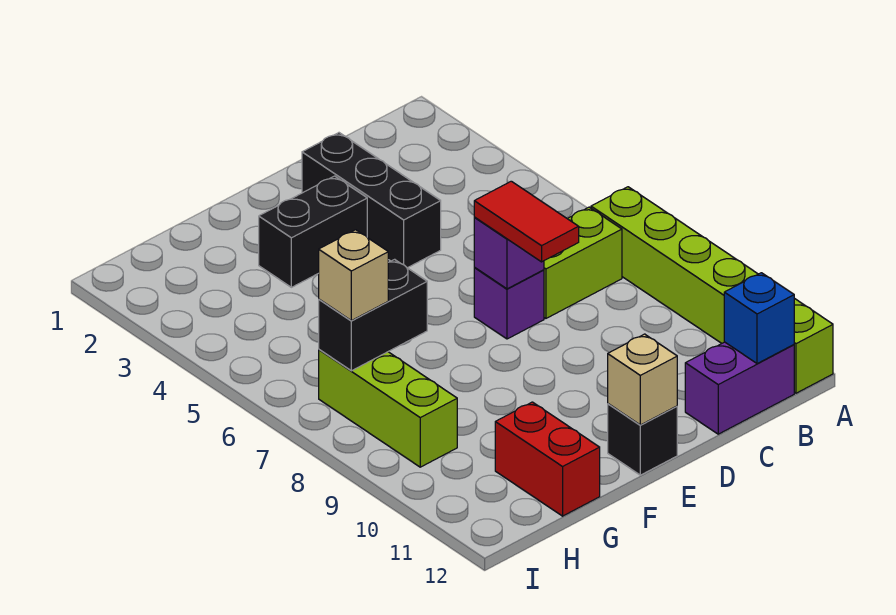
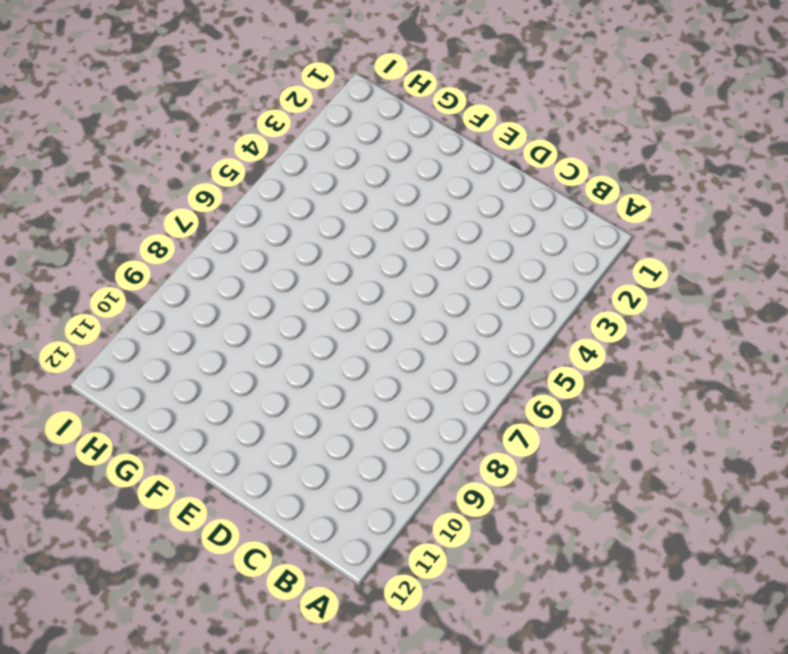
none -> lime brick A7:A12 level 1
none -> lime brick B7:C7 level 1
none -> purple brick B12:C12 level 1

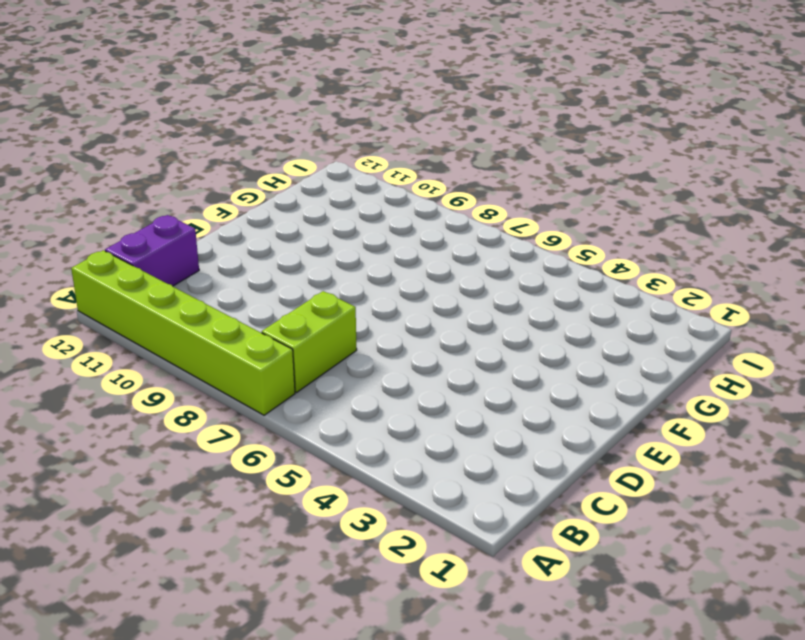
none -> black brick D2:D4 level 1
none -> purple brick D7 level 1
none -> black brick E3:F3 level 1

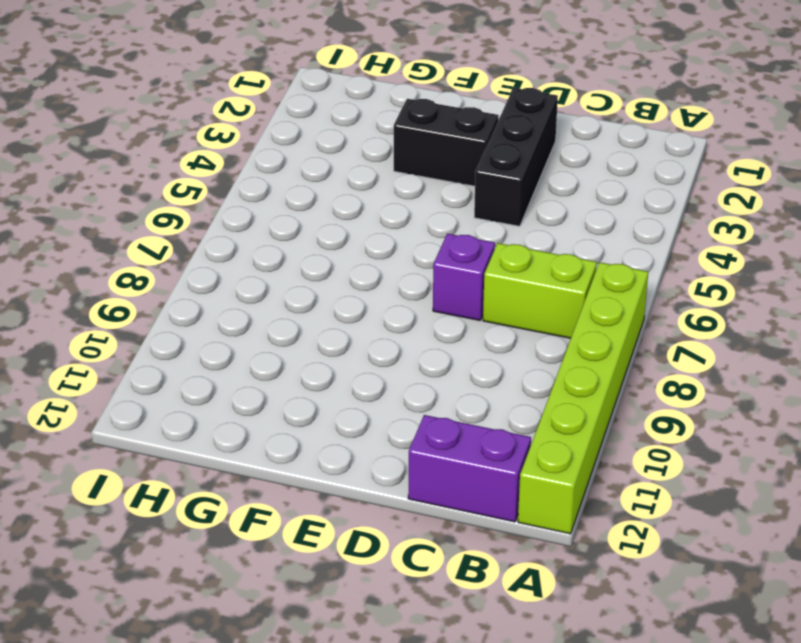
none -> black brick E12 level 1
none -> red brick G11:G12 level 1
none -> lime brick H7:H9 level 1

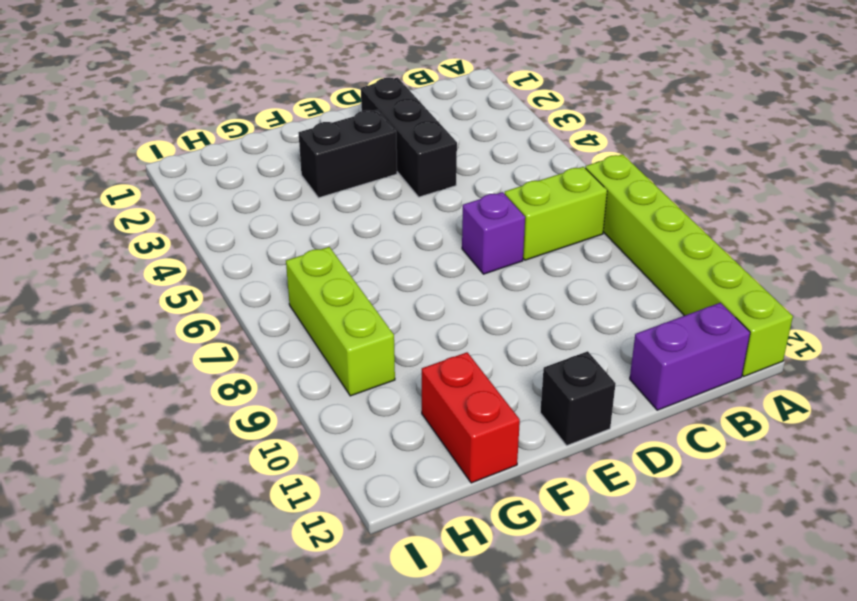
none -> blue brick B12 level 2
none -> purple brick D7 level 2
none -> tan brick E12 level 2

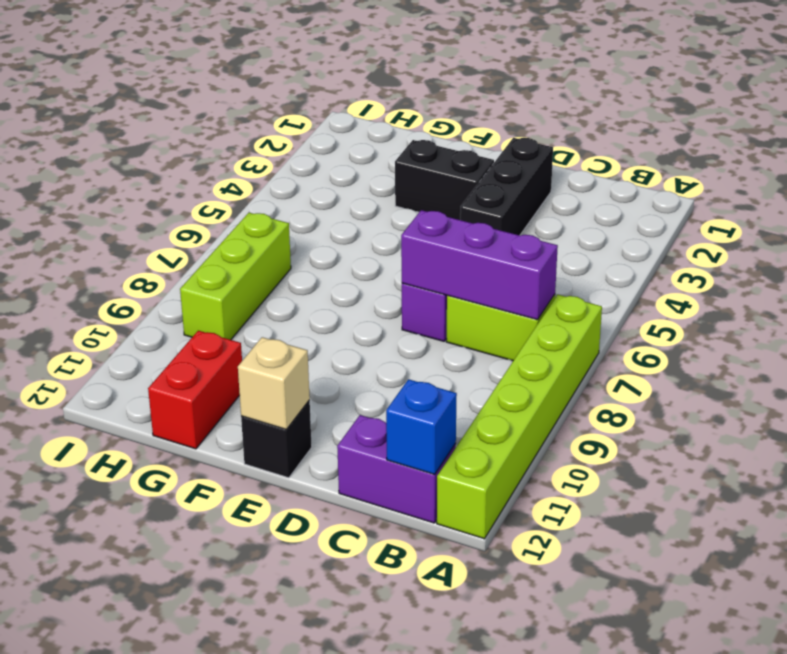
purple brick B7:D7 level 2 -> purple brick D7 level 2
none -> black brick G7:H7 level 2
none -> red tile D7:D8 level 3
none -> tan brick H7 level 3

